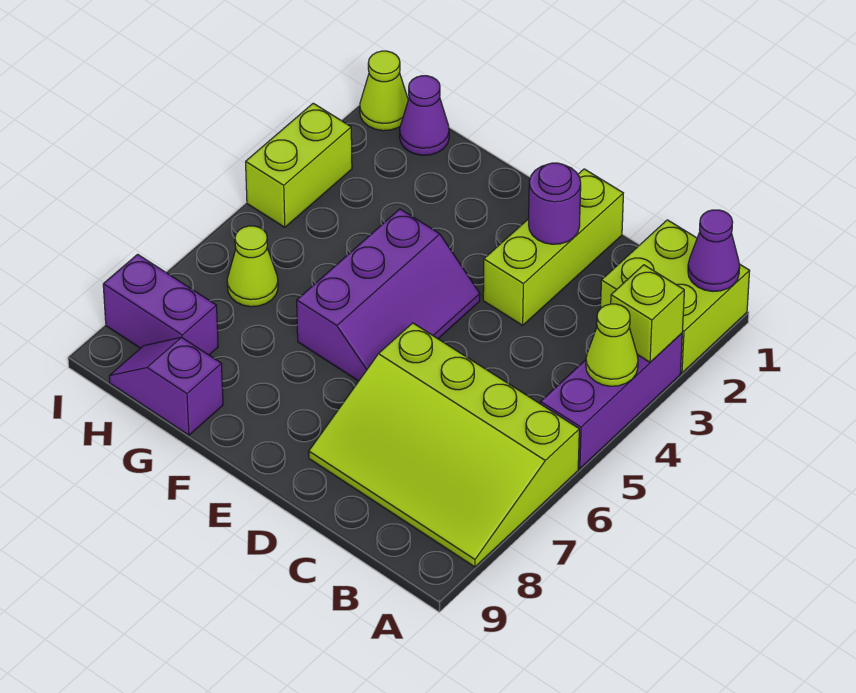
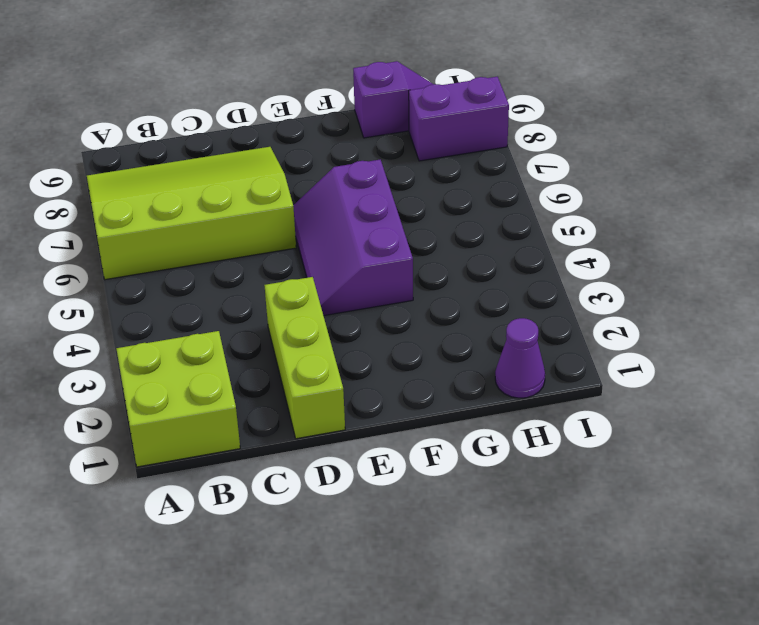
none -> purple brick A3:A5 level 1
none -> lime cone H6 level 1
none -> lime cone I1 level 1

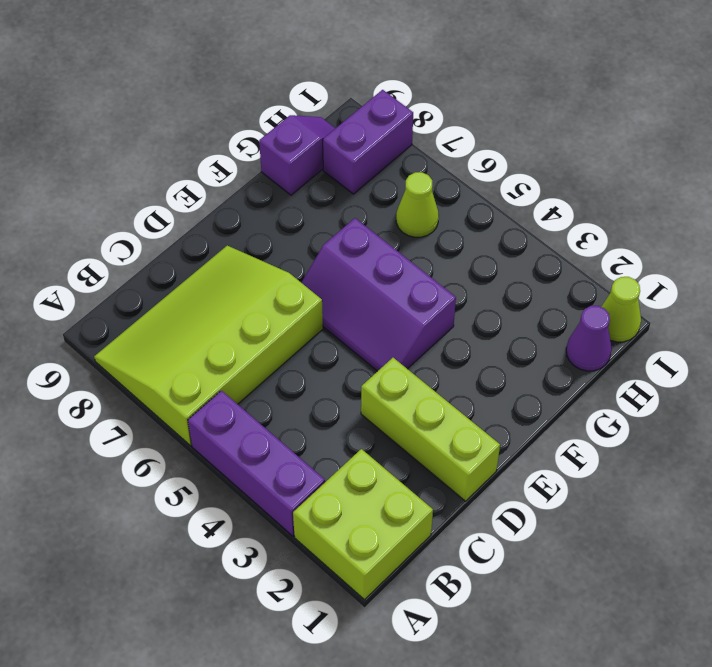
none -> lime brick I3:I4 level 1
none -> purple cone A1 level 2
none -> lime brick A3 level 2

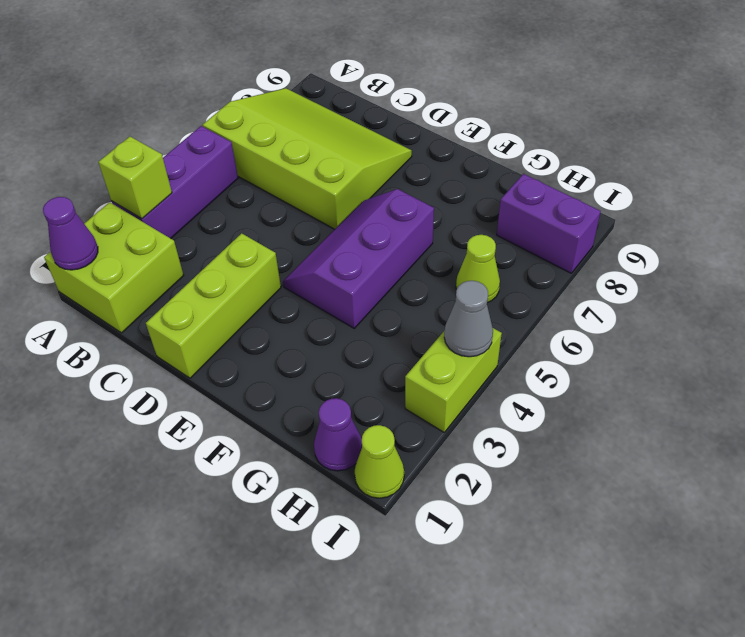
grey cone I4 level 2 -> none
none -> purple slope G9:H9 level 1 top G
none -> lime cone A4 level 2
none -> purple round brick D2 level 2

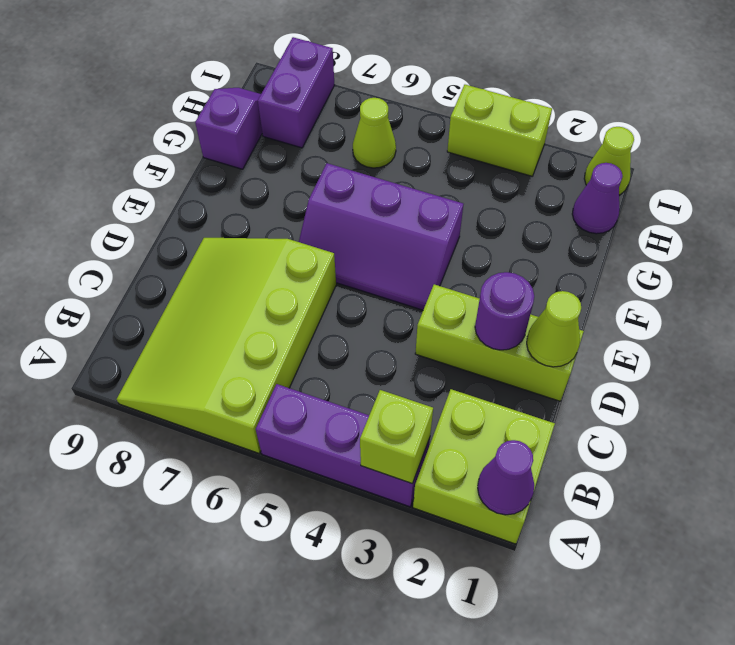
lime cone D1 level 2 -> lime cone A4 level 2

